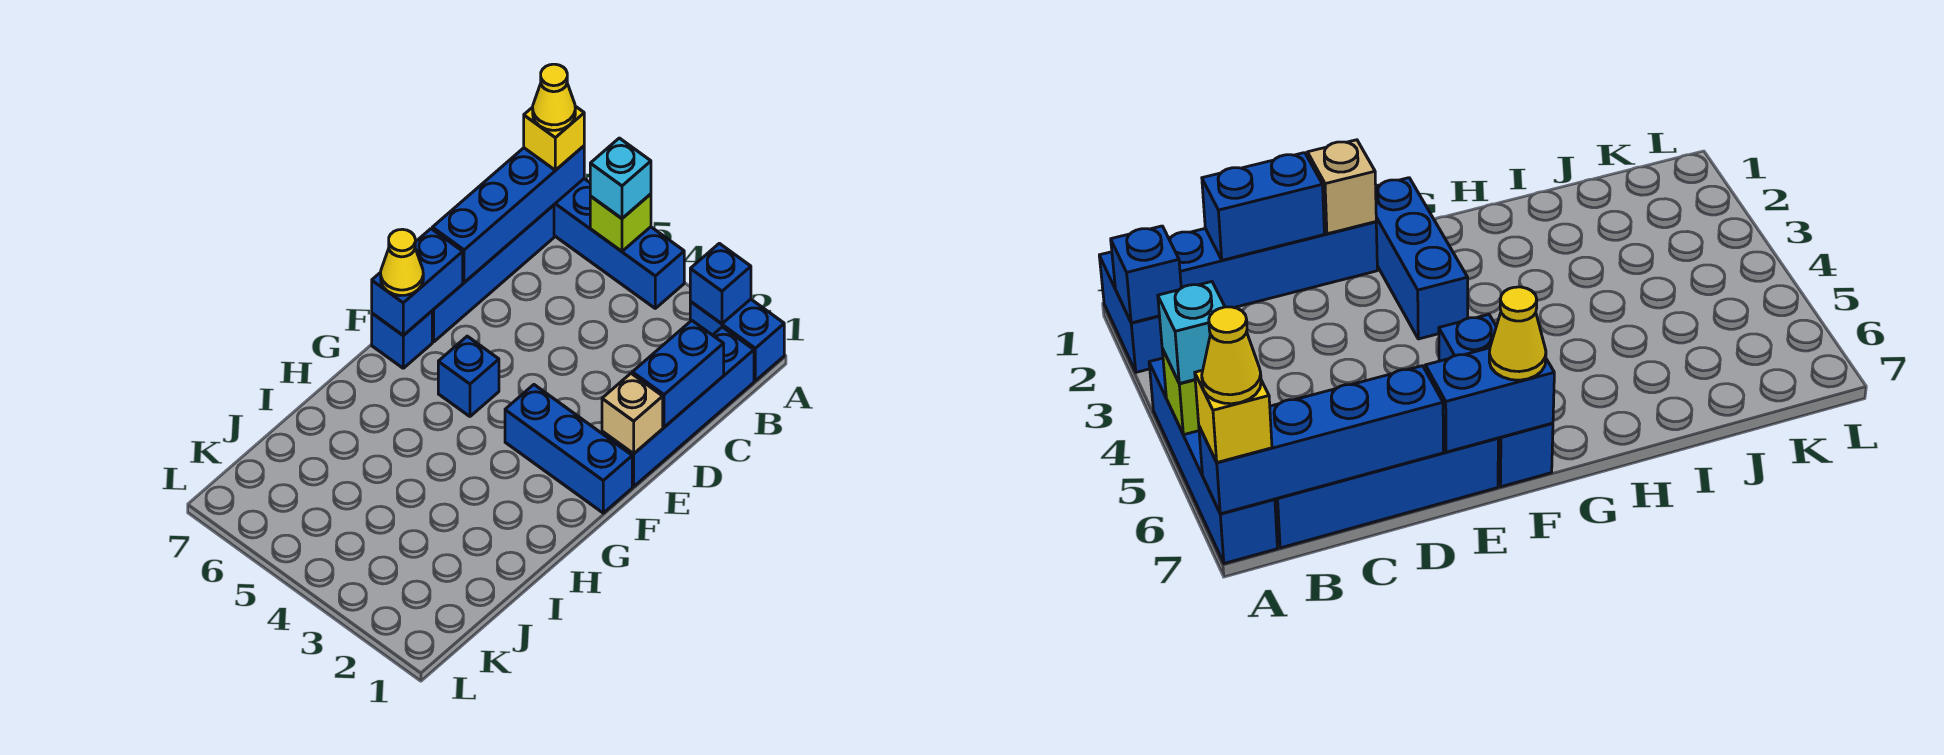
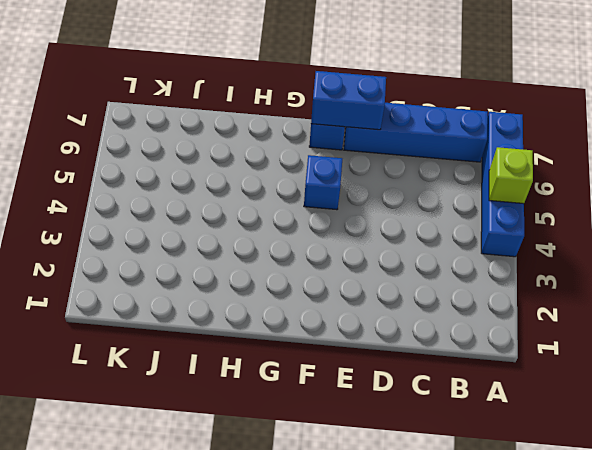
none -> blue brick A1:A2 level 1
none -> blue brick B1:E1 level 1
none -> blue brick F1:F3 level 1

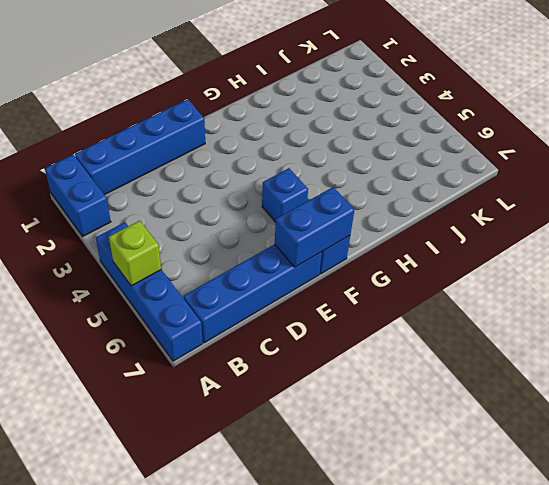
none -> blue brick F1:F3 level 1
none -> blue brick A2 level 2
none -> blue brick A7:D7 level 2

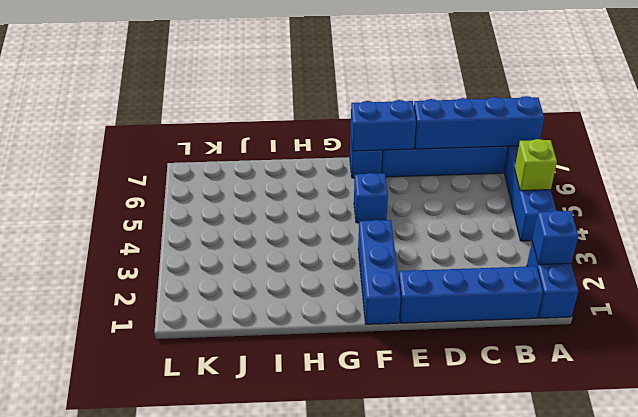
none -> blue brick C1:D1 level 2
none -> tan brick E1 level 2
none -> cyan brick A5 level 3

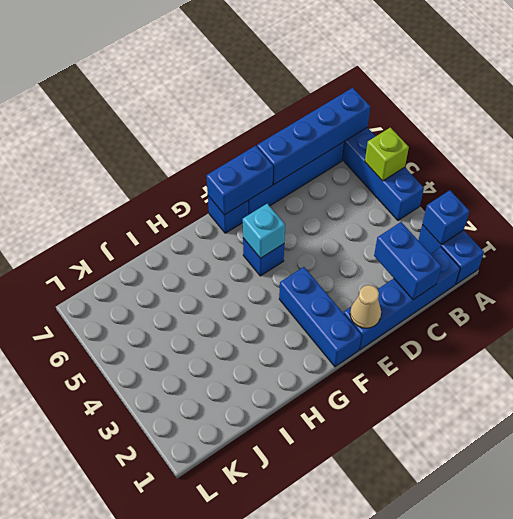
blue brick C1:C2 level 2 -> blue brick C1:D1 level 2
tan cone E1 level 2 -> tan brick E1 level 2
cyan brick F5 level 2 -> cyan brick A5 level 3
none -> yellow brick A7 level 3
none -> yellow cone F7 level 3
none -> yellow cone A7 level 4

